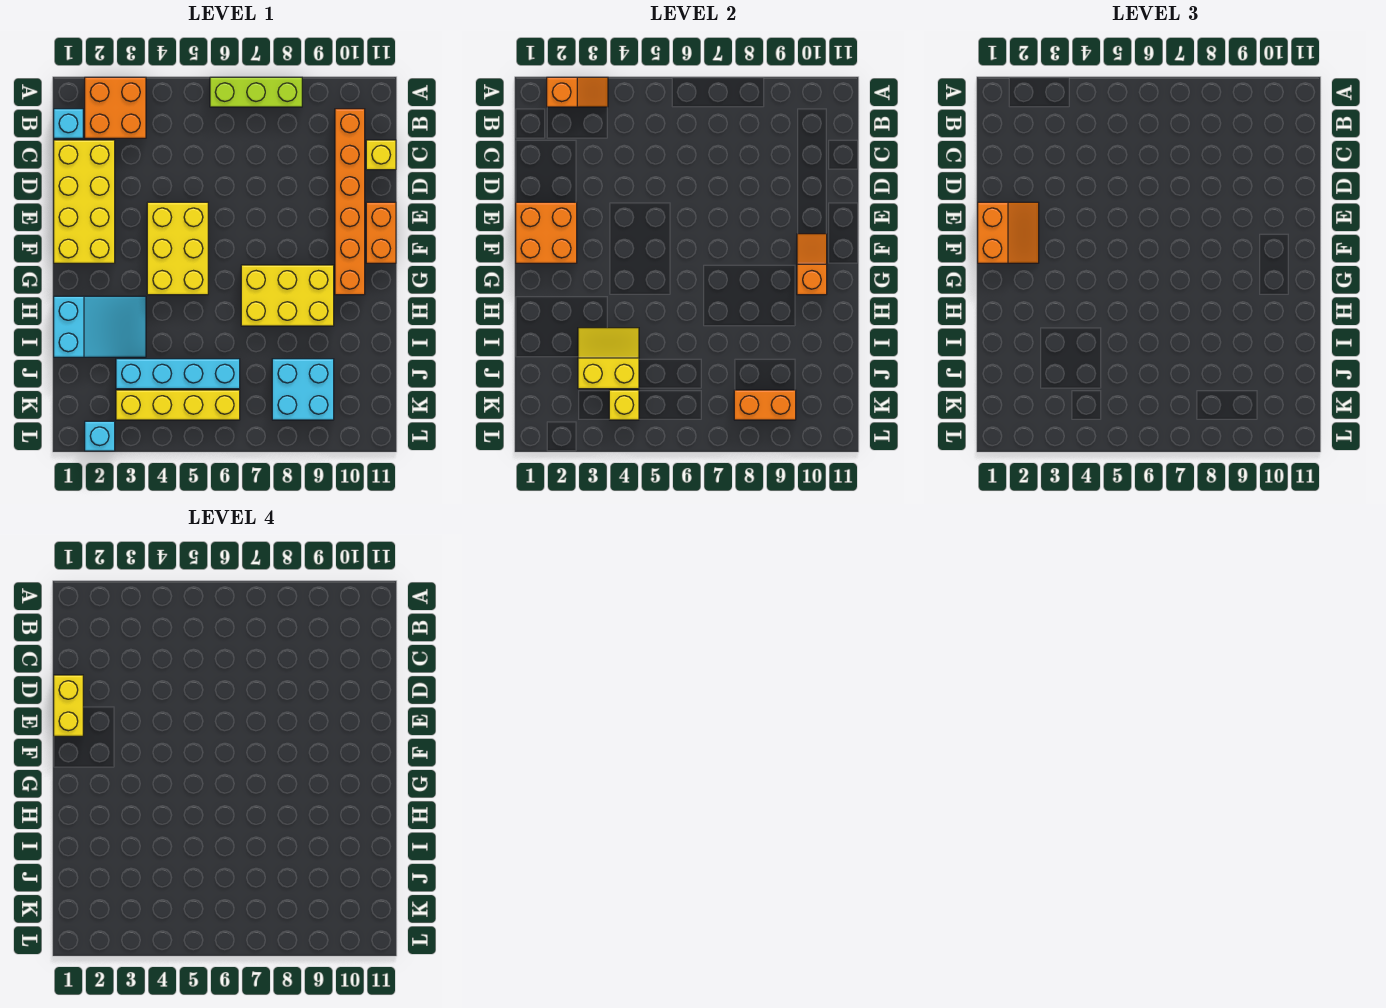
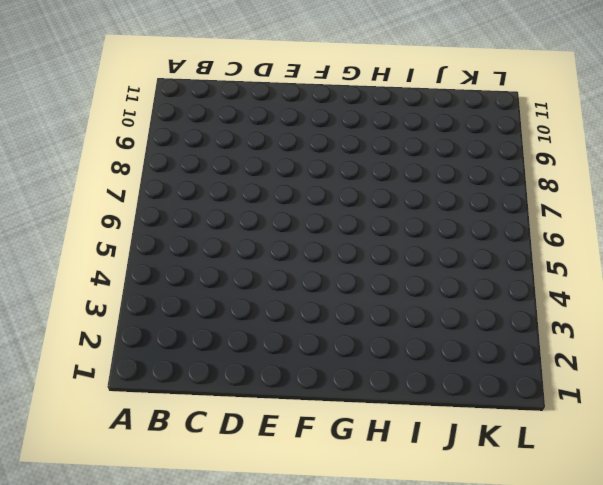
none -> orange brick A2:B3 level 1
none -> lime brick A6:A8 level 1
none -> cyan brick B1 level 1

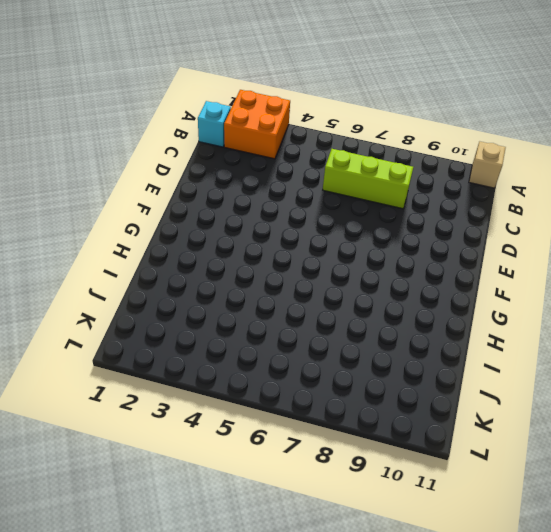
tan brick A11 level 1 -> none
lime brick C6:C8 level 1 -> lime brick A6:A8 level 1
none -> orange brick B10:G10 level 1
none -> yellow brick C1:F2 level 1
none -> yellow brick C11 level 1

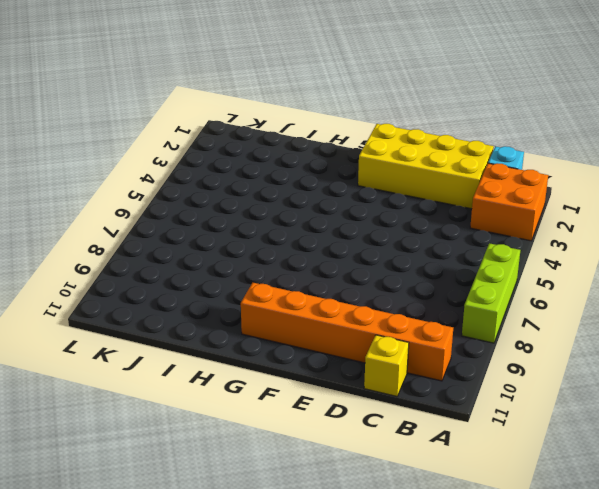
none -> yellow brick E4:G5 level 1
none -> orange brick E11:F11 level 1
none -> yellow brick G7:H9 level 1

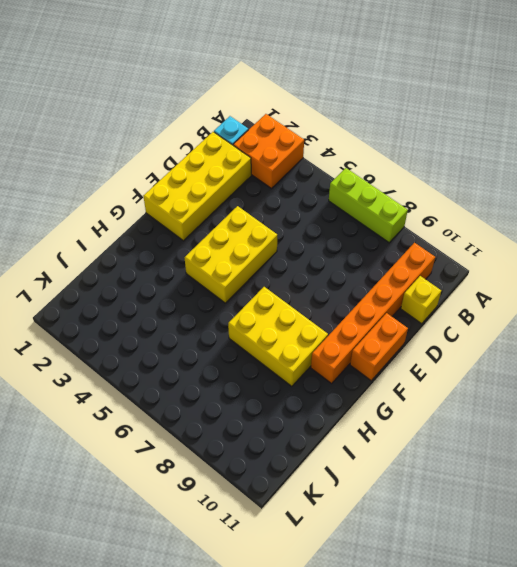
none -> cyan slope H1:I3 level 1 top 1
none -> cyan brick J3:J6 level 1
none -> cyan brick J8:K9 level 1

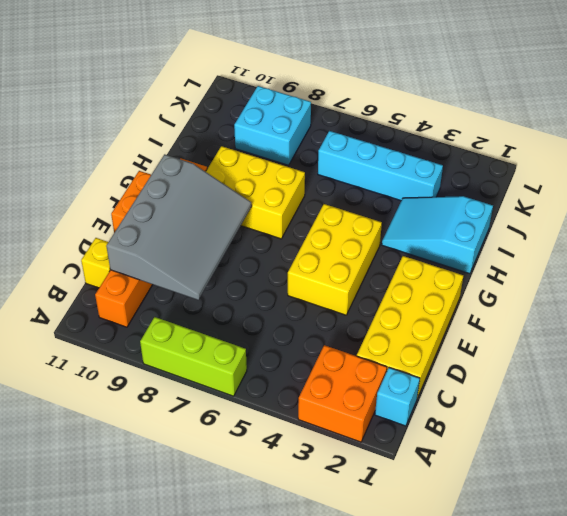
grey slope C8:F10 level 2 top 10 -> orange slope F10:G10 level 2 top G
none -> yellow brick K3:K6 level 1
none -> cyan brick L2 level 1
none -> orange slope A2:A3 level 2 top 2

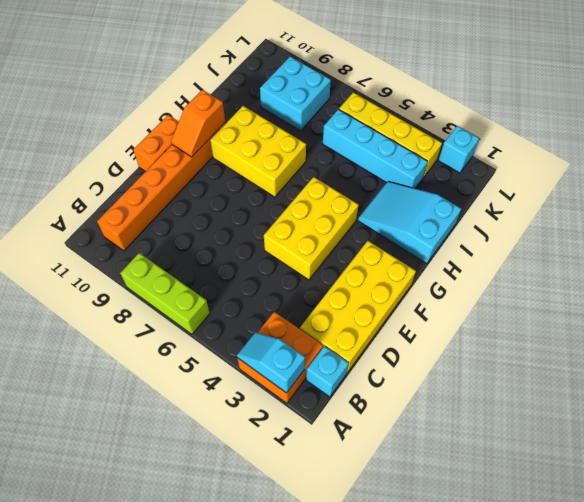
cyan slope A2:A3 level 2 top 2 -> orange slope A2:A3 level 2 top 2
none -> yellow brick C11 level 1
none -> orange brick E1:F2 level 2
none -> yellow slope I3:J4 level 2 top J

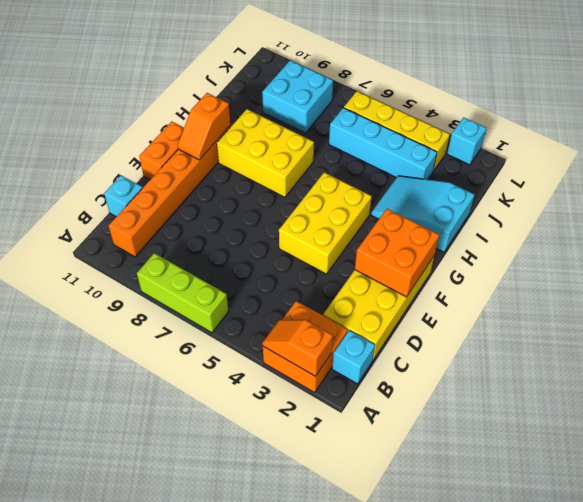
cyan brick C11 level 1 -> yellow brick C11 level 1
none -> yellow slope I3:J4 level 2 top J
none -> yellow brick K4 level 2
none -> orange brick K8:K9 level 2

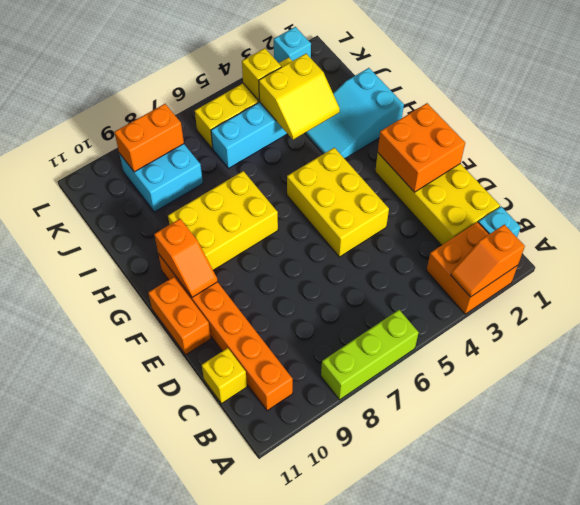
none -> orange slope E1:F2 level 3 top 1
none -> yellow brick D1:E1 level 4

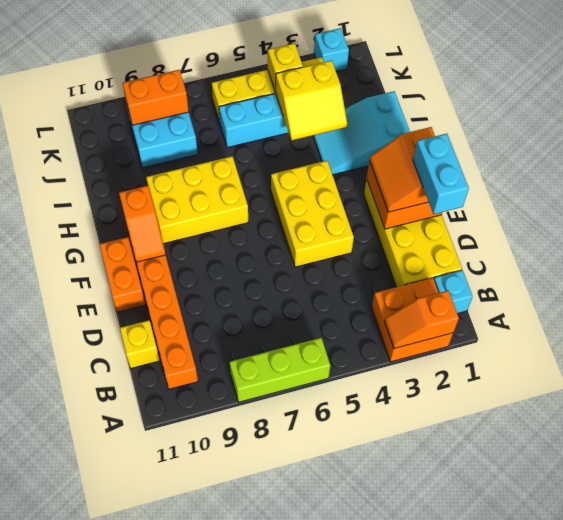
cyan brick D1:E1 level 4 -> yellow brick D1:E1 level 4

